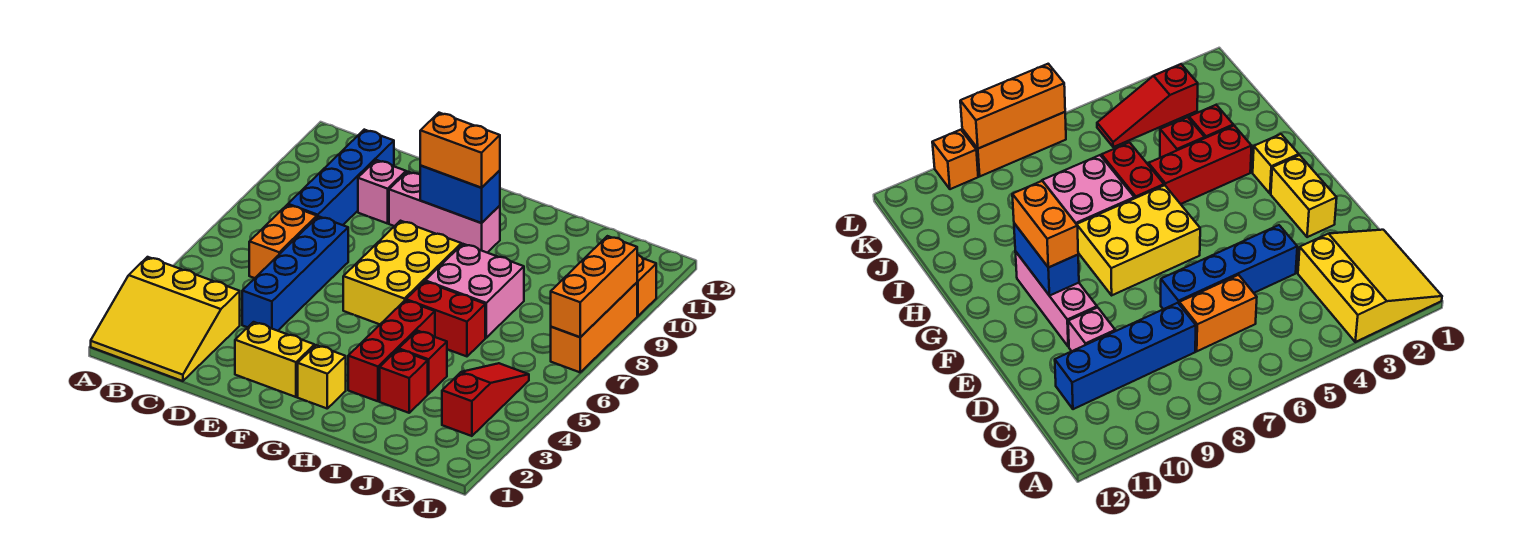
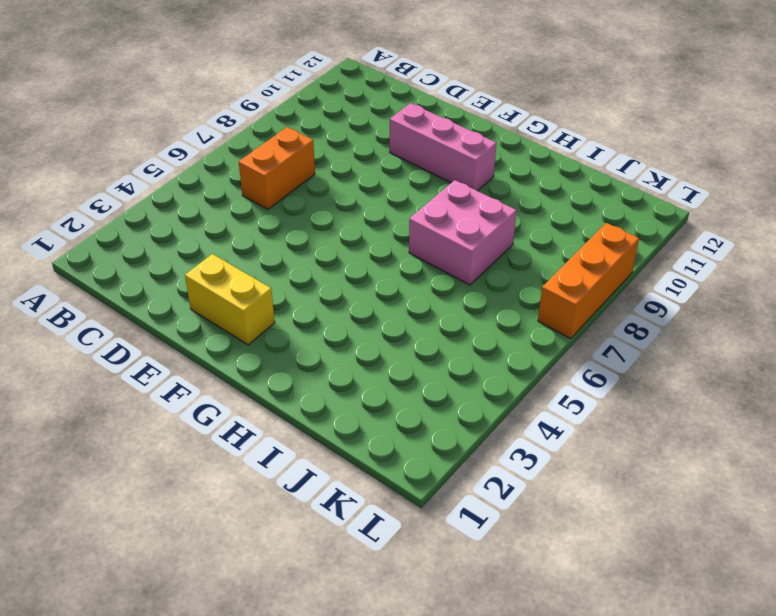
none -> yellow slope A1:C3 level 1 top 3
none -> blue brick C8:C11 level 1
none -> blue brick D4:D7 level 1

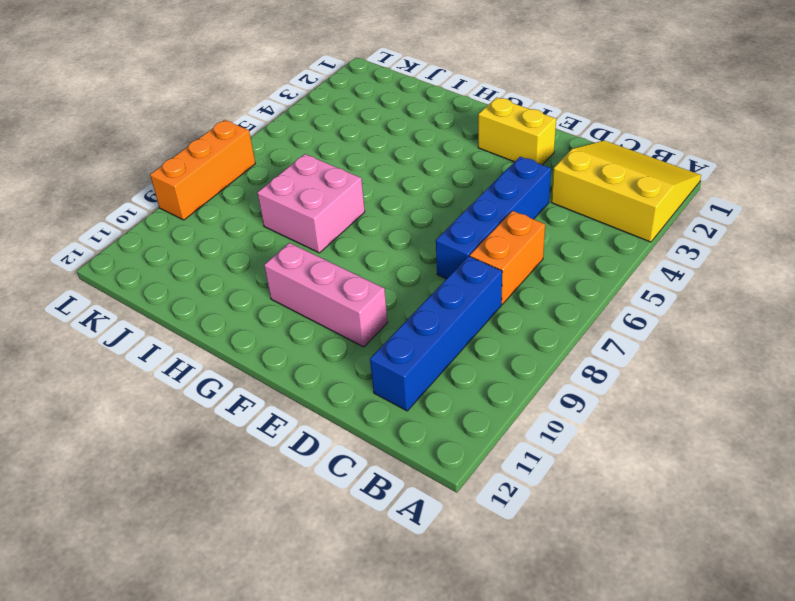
none -> pink brick D10 level 1
none -> yellow brick F6:G8 level 1
none -> yellow brick G2 level 1

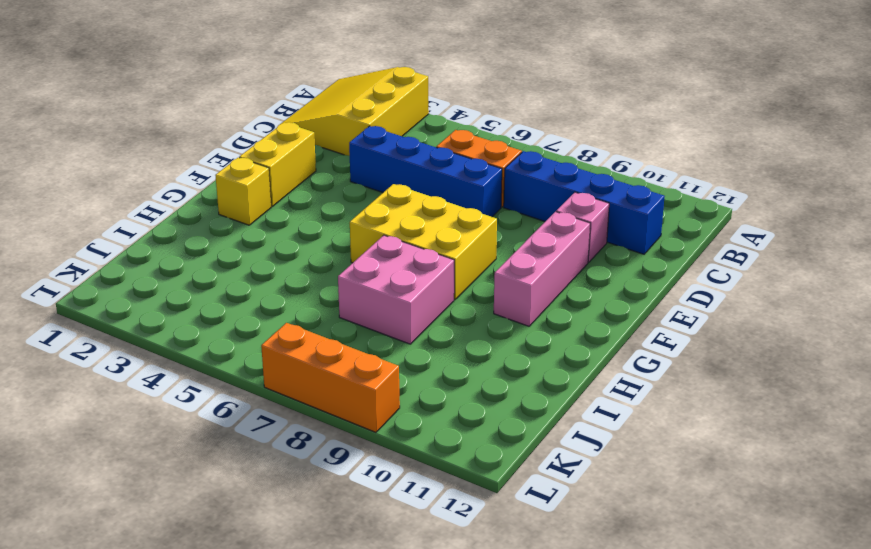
none -> red brick H3:H5 level 1
none -> red brick H6:I6 level 1
none -> red brick I3 level 1

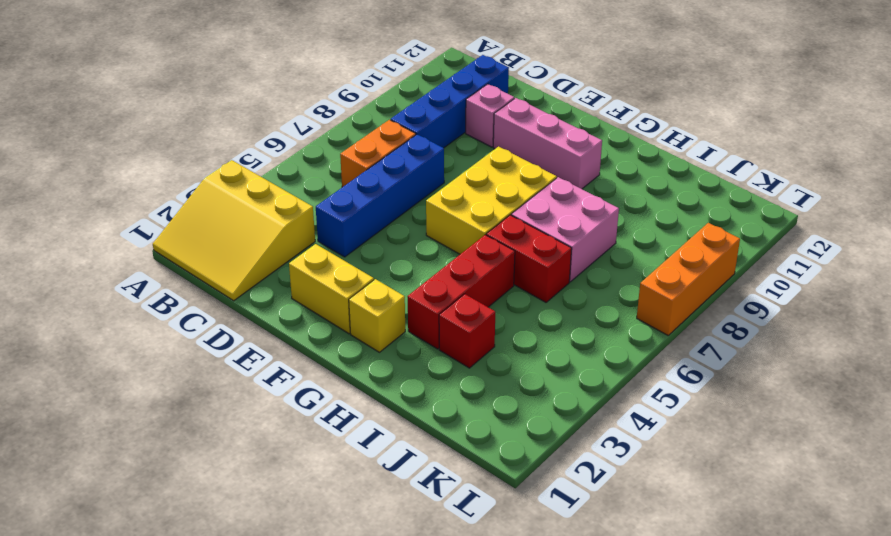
none -> red brick I4 level 1
none -> red slope K3:K5 level 1 top 3
none -> orange brick L10 level 1

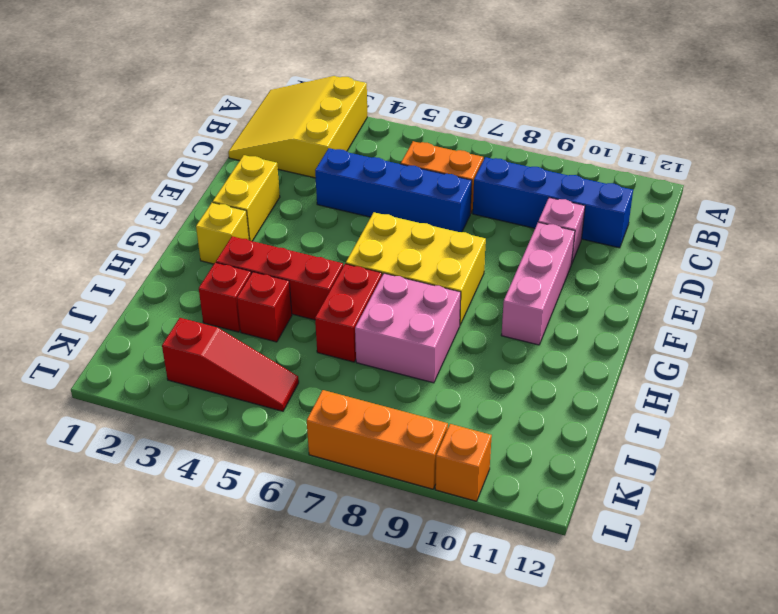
none -> blue brick F10:G10 level 2
none -> orange brick L7:L9 level 2
none -> orange brick F10:G10 level 3

